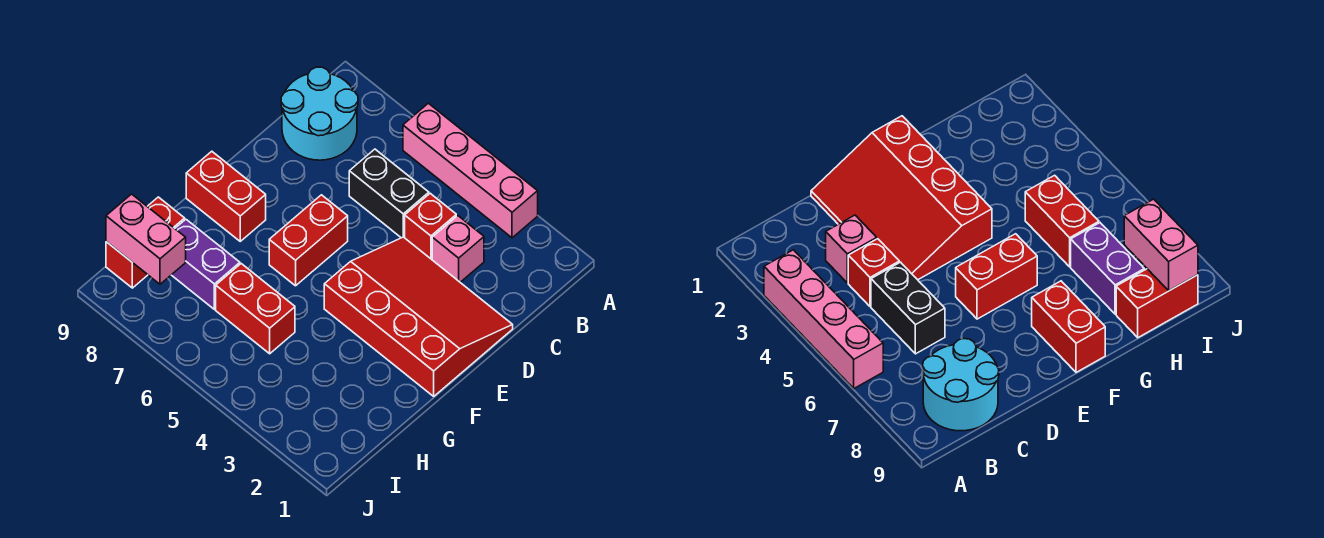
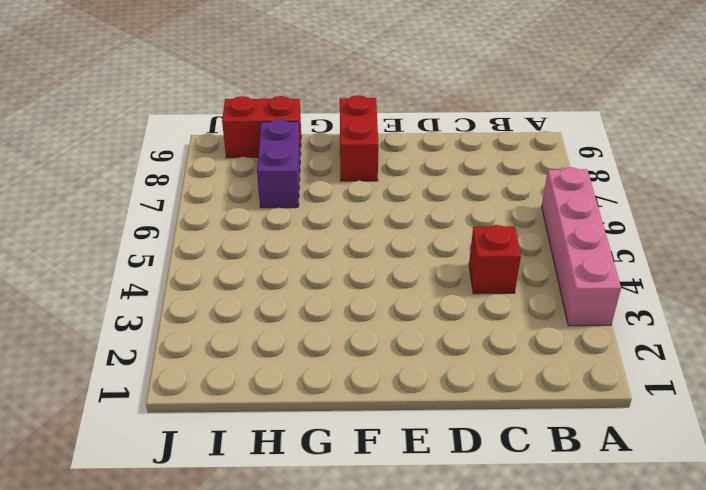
none -> cyan round brick B8:C9 level 1
none -> pink brick C3 level 1
none -> black brick C5:C6 level 1

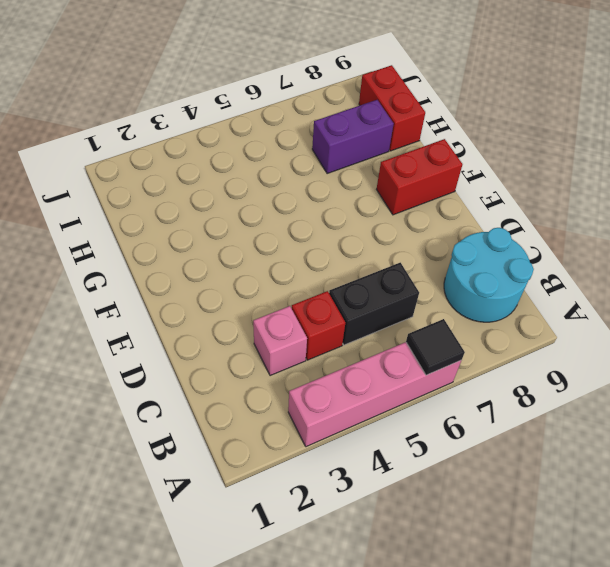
black tile A6 level 2 -> none
none -> red slope D1:F4 level 1 top F
none -> red brick E6:F6 level 1
none -> red brick H5:H6 level 1

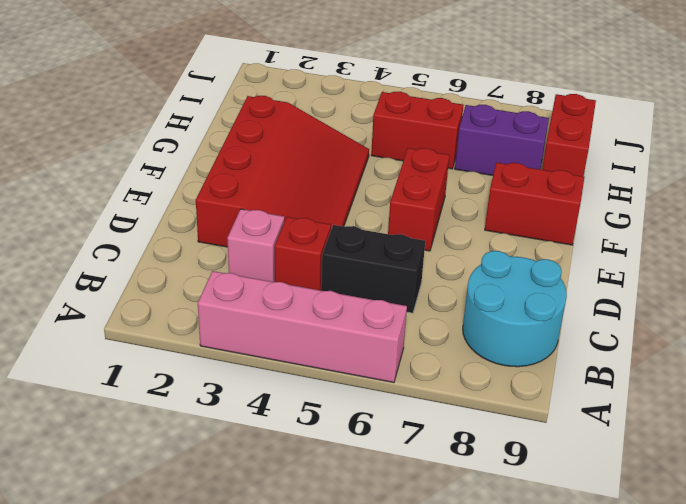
red slope D2:G4 level 1 top 2 -> red slope D1:F4 level 1 top F
none -> pink brick I8:I9 level 2

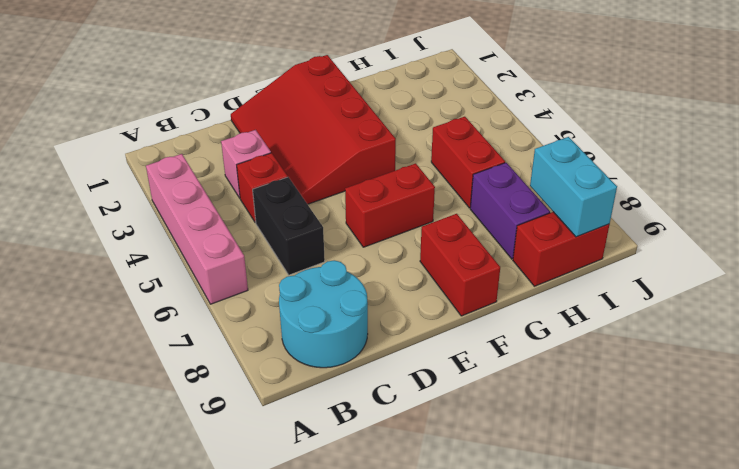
cyan brick I8:I9 level 2 -> pink brick I8:I9 level 2

